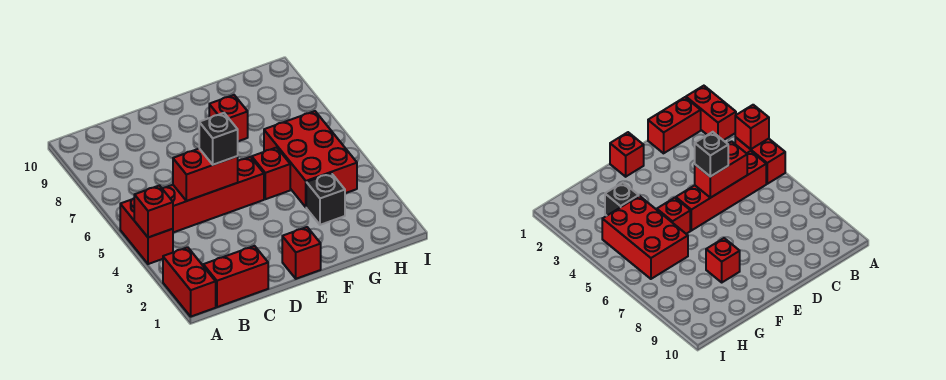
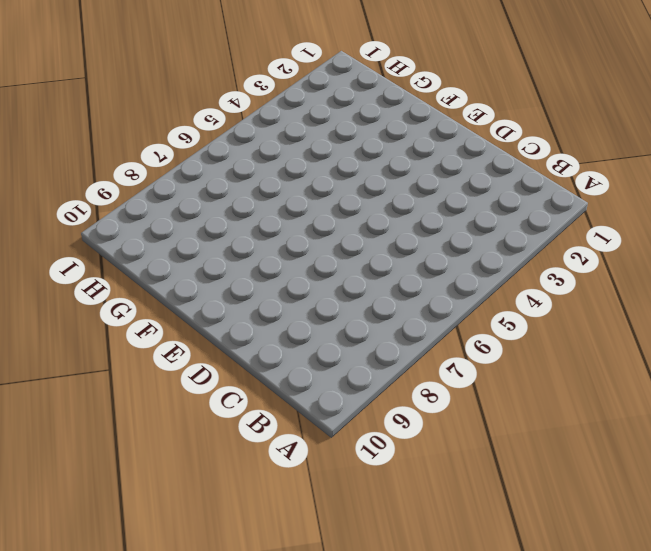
none -> red brick A1:A2 level 1
none -> red brick A4:A5 level 1
none -> red brick B1:C1 level 1

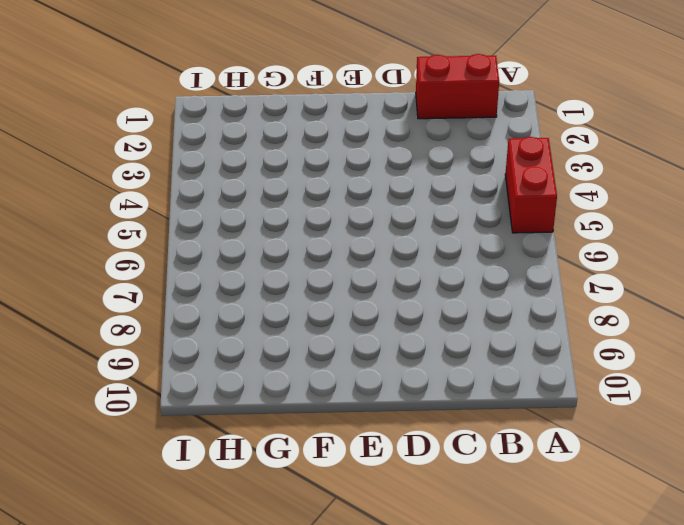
none -> red brick A1:A2 level 1
none -> red brick B5:E5 level 1
none -> red brick E1 level 1

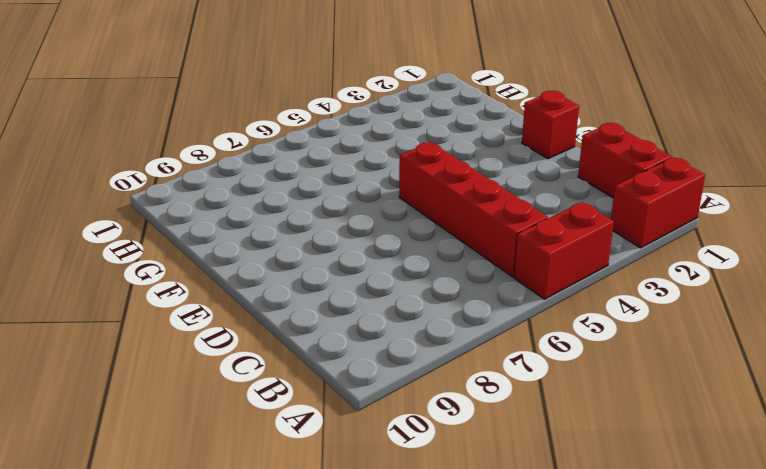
none -> red brick F5 level 1
none -> red brick F8 level 1
none -> black brick G3 level 1

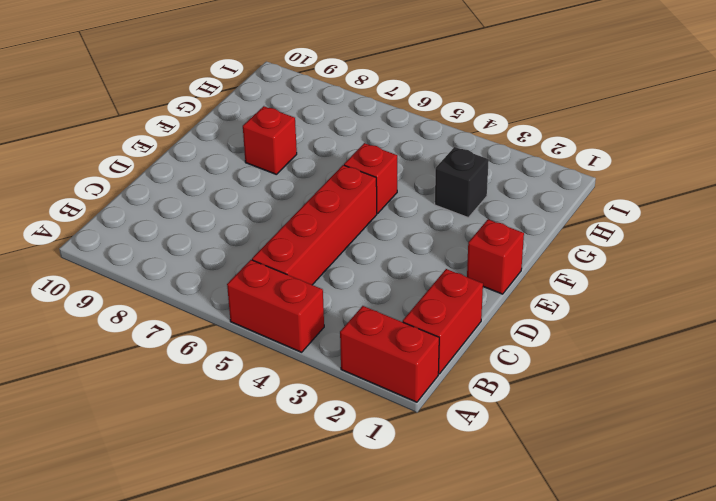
none -> red brick G4:H6 level 1
none -> red brick A4 level 2
none -> red brick C5:D5 level 2

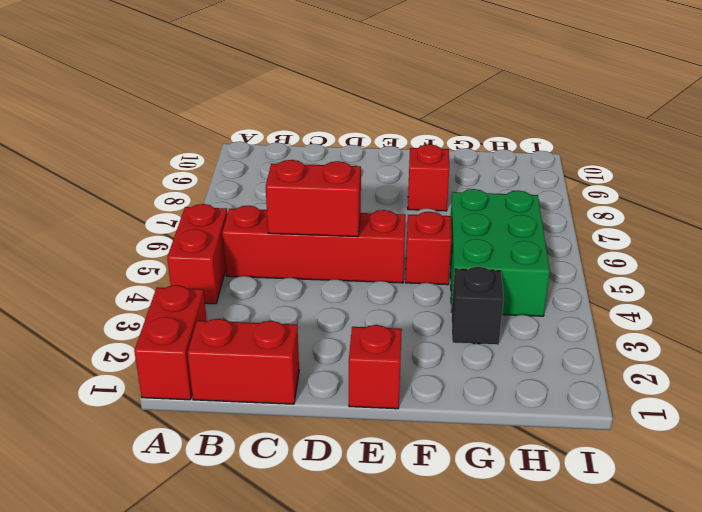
green brick G4:H6 level 1 -> red brick G4:H6 level 1
none -> red brick A4 level 2
none -> black brick D5 level 3

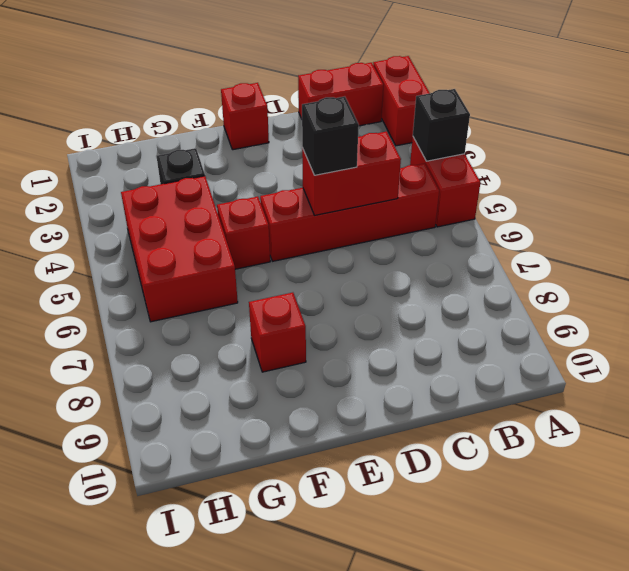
black brick A4 level 2 -> red brick A4 level 2

